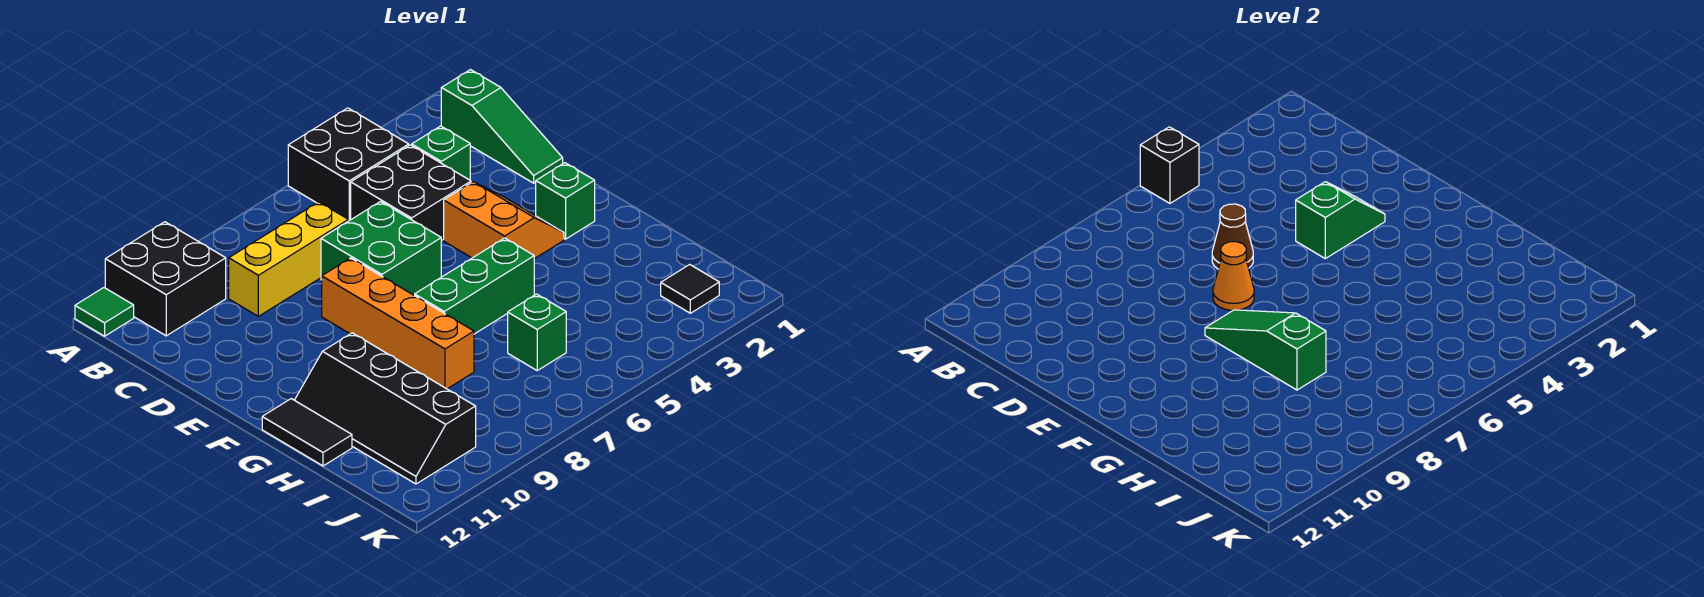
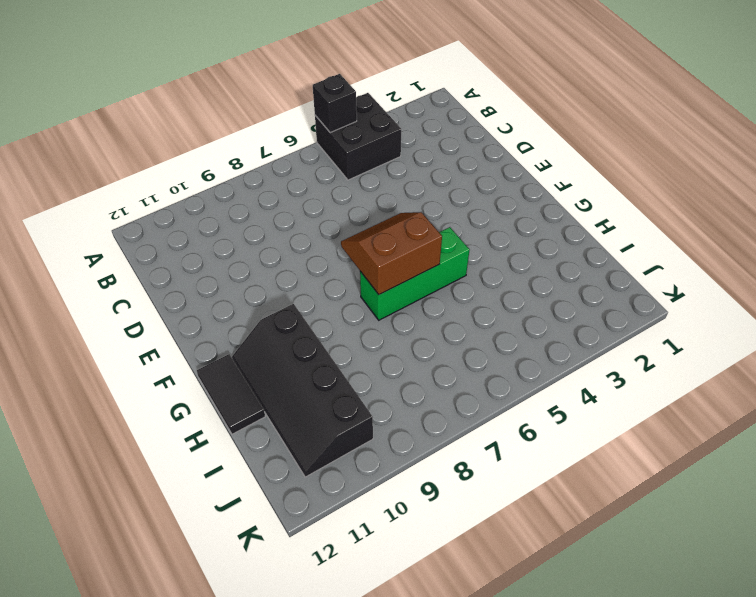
brown slope F6:G7 level 2 top G -> none
none -> black brick A10:B11 level 1
none -> green tile A12 level 1
none -> green slope B1:D1 level 1 top B

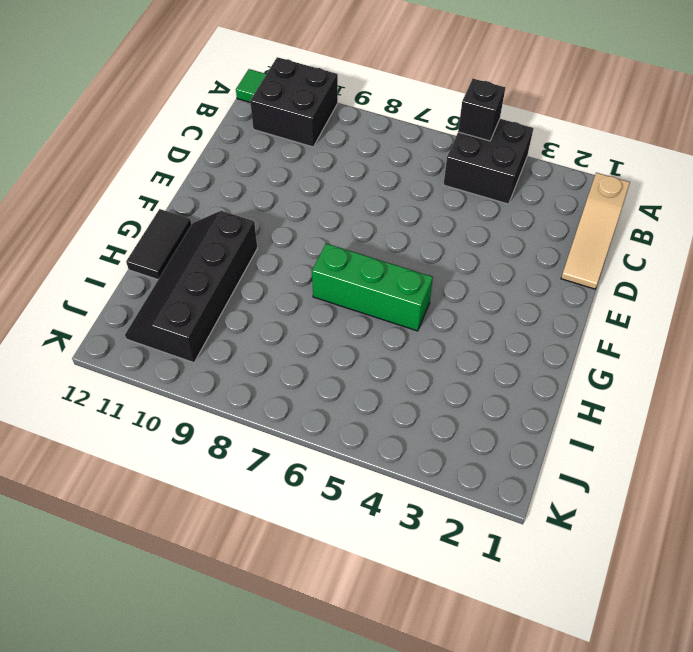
tan slope B1:D1 level 1 top B -> green slope B1:D1 level 1 top B
none -> green brick C3 level 1
none -> black brick C4:D5 level 1
none -> yellow brick C7:C9 level 1

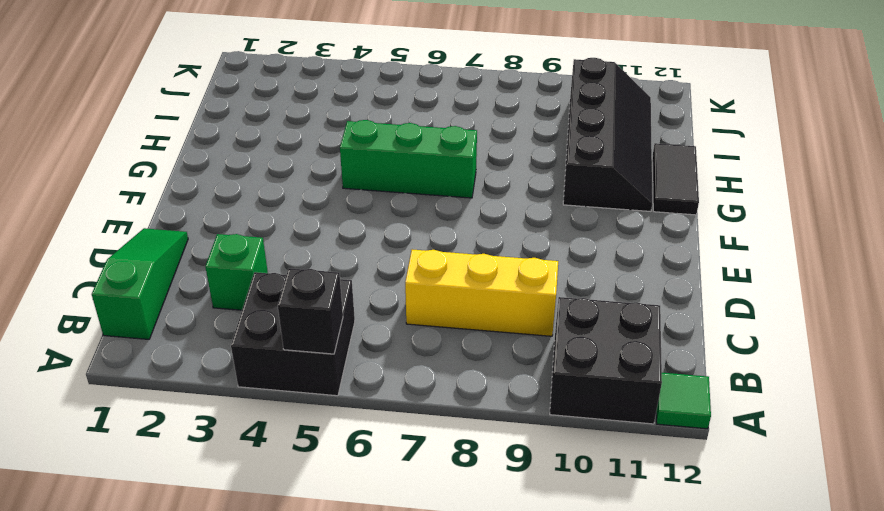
none -> black brick C4:D5 level 1
none -> green brick D6:E7 level 1
none -> orange slope E3:F4 level 1 top 4

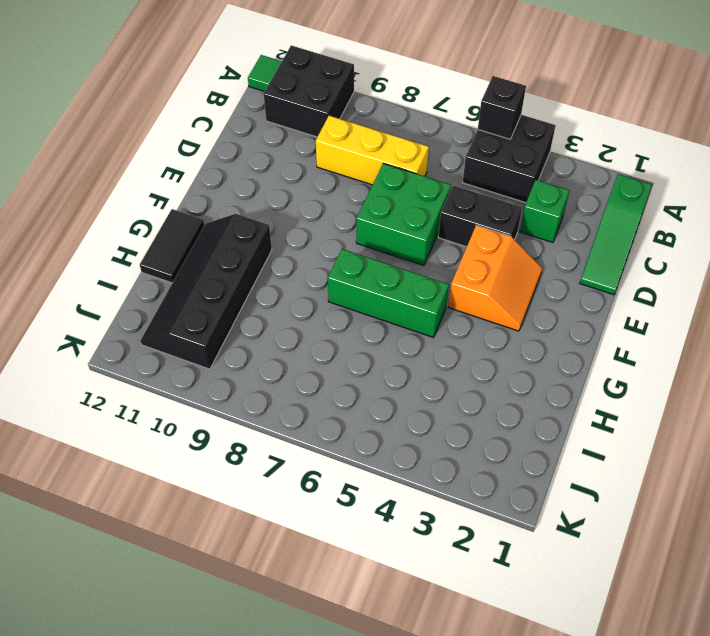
black brick D4:D5 level 1 -> black brick C4:D5 level 1
none -> orange brick E8:H8 level 1
none -> green brick F2 level 1
none -> green brick I6 level 1

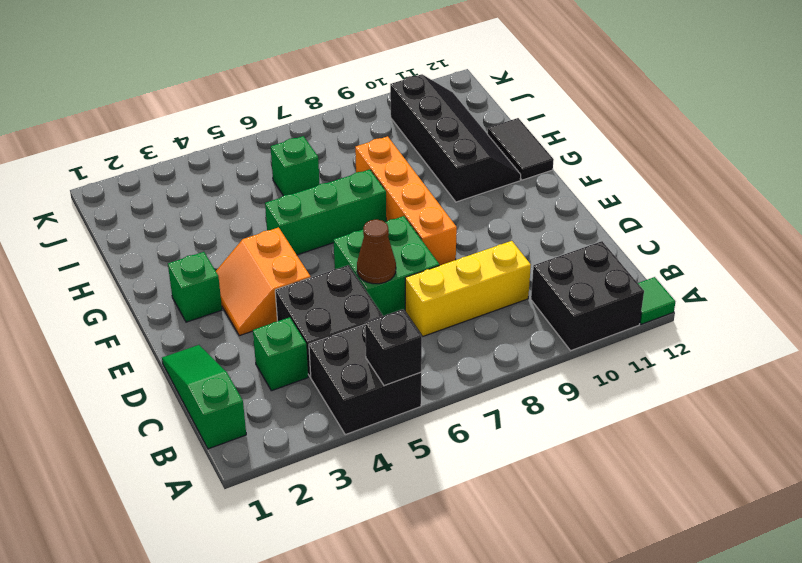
none -> black tile J2 level 1
none -> green slope E3:E4 level 2 top 4
none -> orange cone E7 level 2

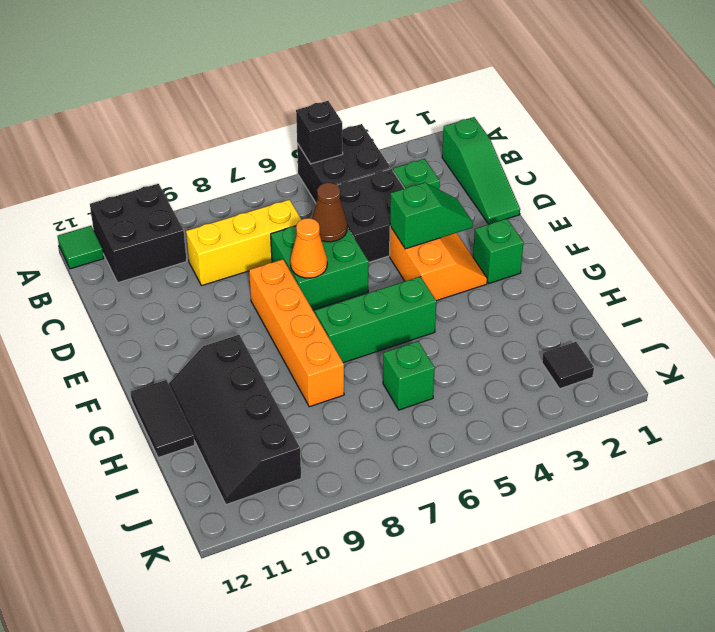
none -> green slope F8:H8 level 2 top H

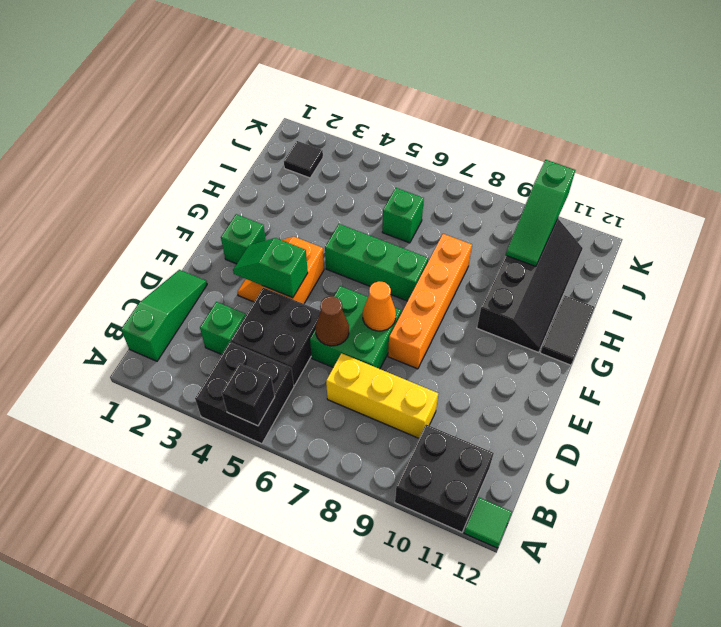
green slope I10:K10 level 2 top K -> green slope F8:H8 level 2 top H

